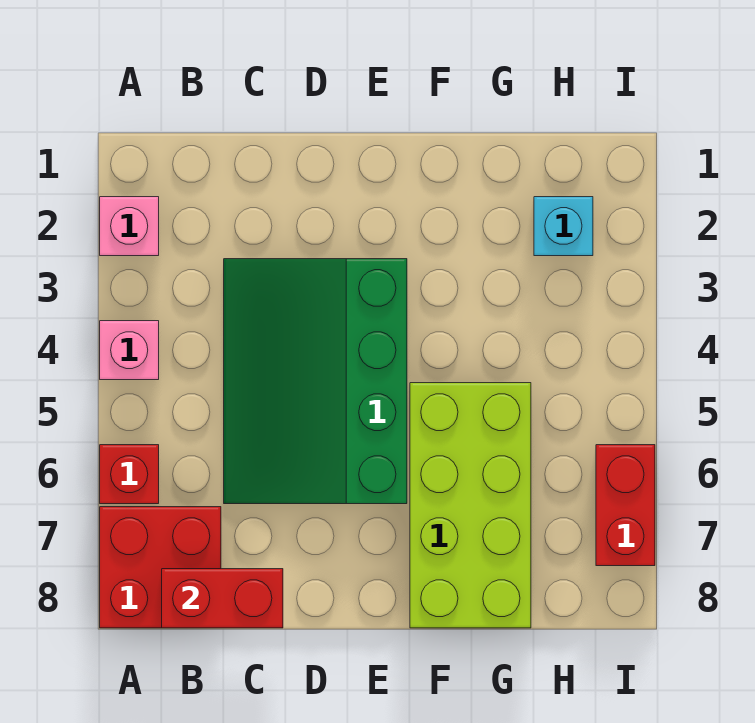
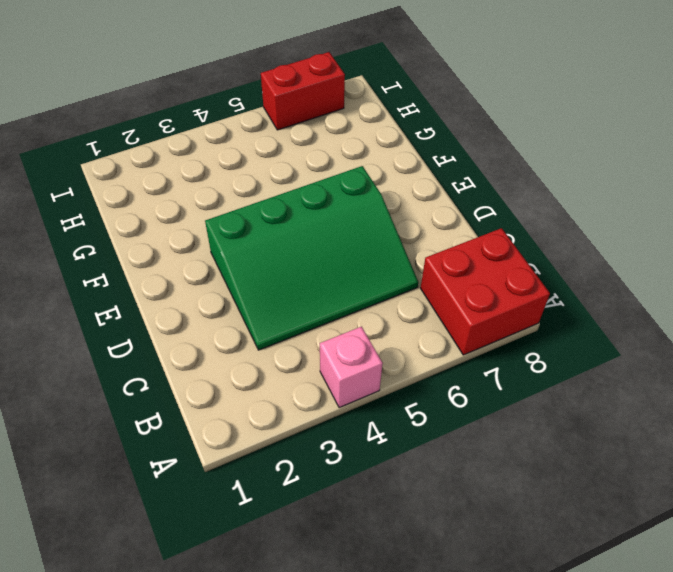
none -> pink brick A2 level 1
none -> red brick A6 level 1

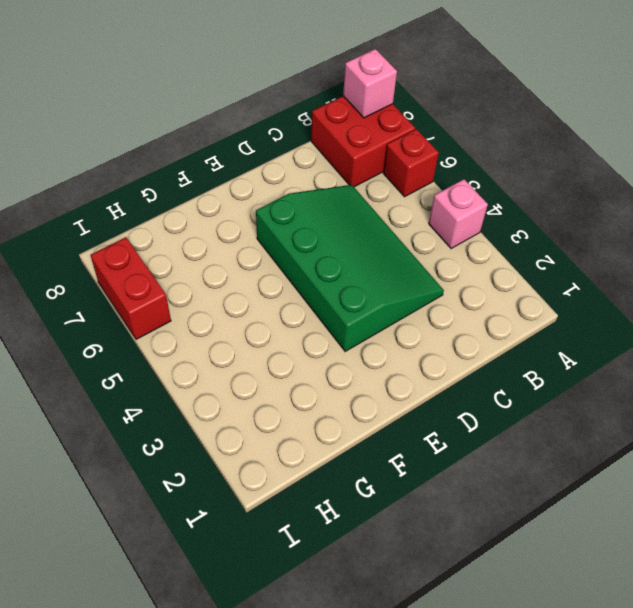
pink brick A8 level 2 -> pink brick A2 level 1
none -> lime brick F5:G8 level 1
none -> cyan brick H2 level 1

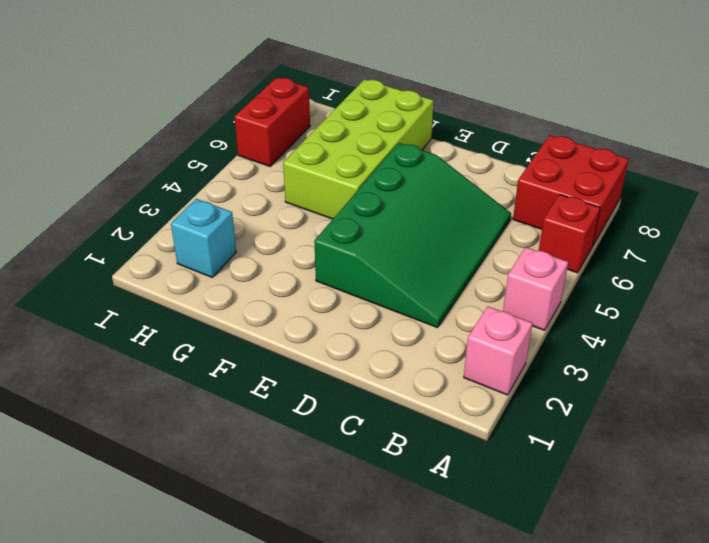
none -> red brick B8:C8 level 2

